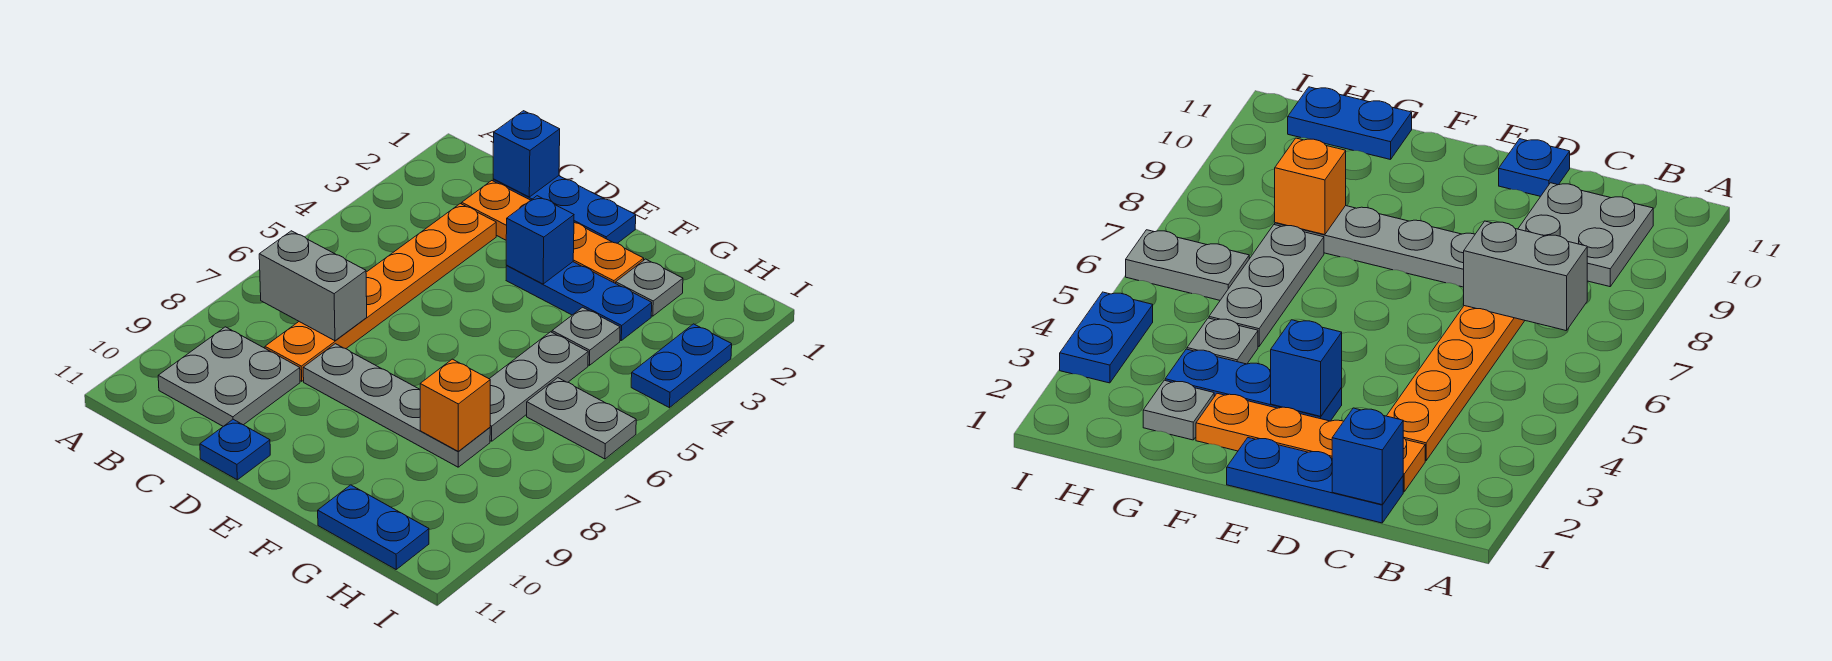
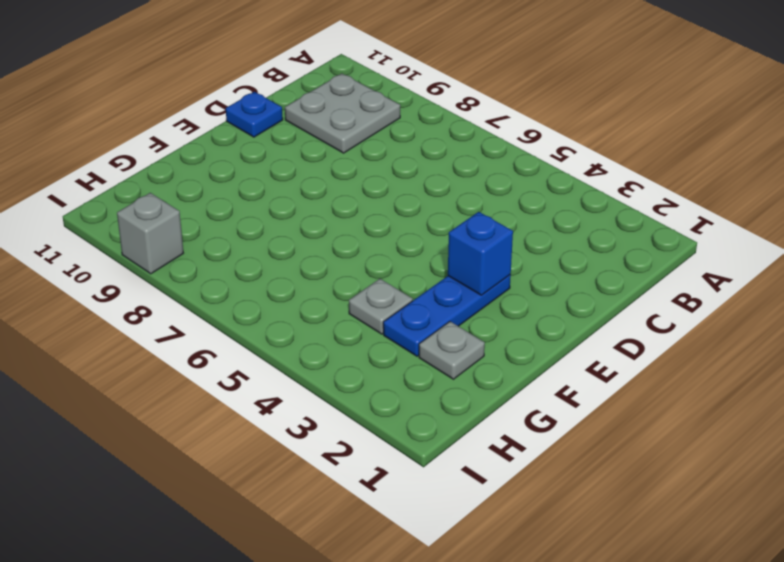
grey brick I9 level 1 -> none
none -> blue plate C1:E1 level 1
none -> orange plate C2:F2 level 1
none -> orange plate C3:C8 level 1

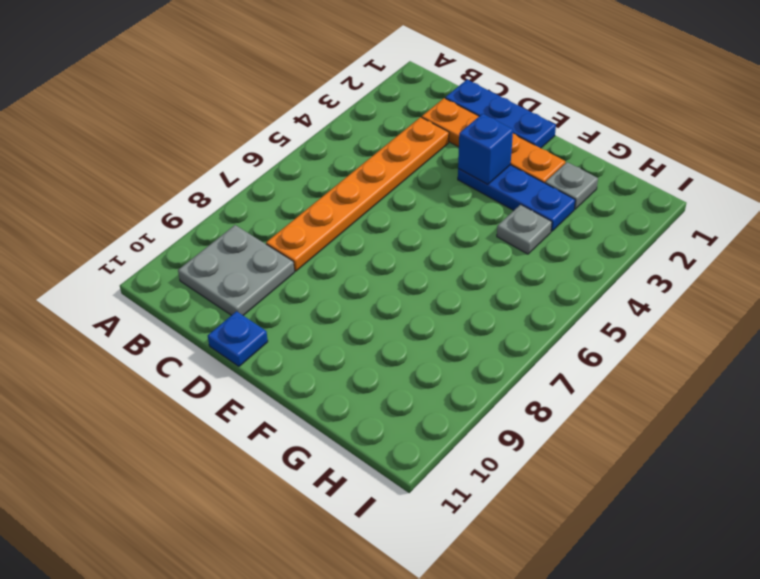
none -> grey plate D8:G8 level 1
none -> grey plate G5:G7 level 1
none -> blue plate G11:H11 level 1

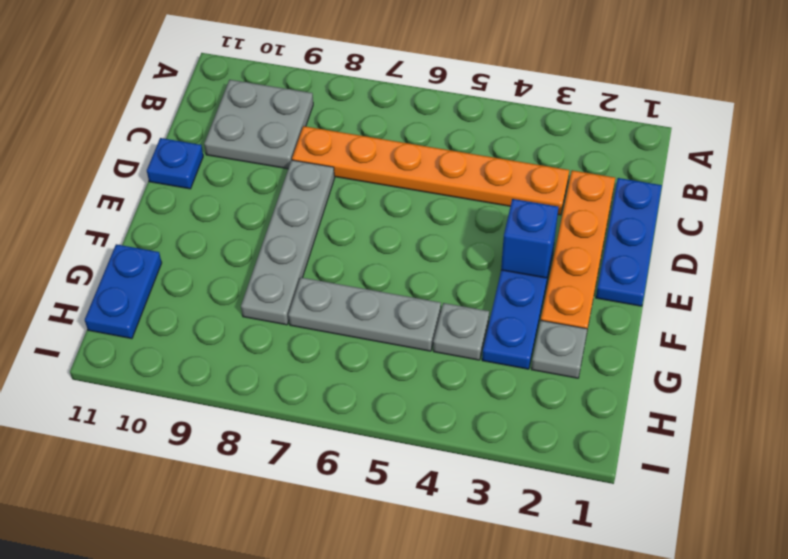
none -> grey plate H6:I6 level 1
none -> blue plate I3:I4 level 1
none -> grey brick B7:C7 level 2

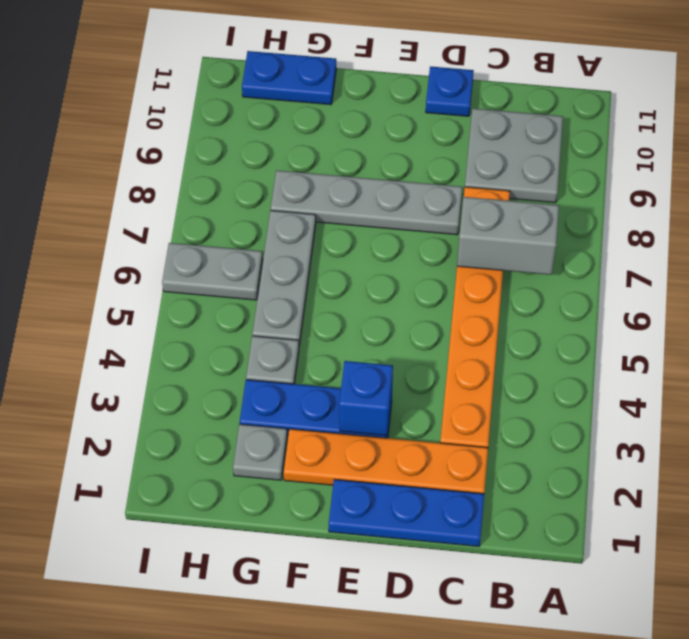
none -> blue plate I3:I4 level 1
none -> blue brick C1 level 2
none -> orange brick G8 level 2

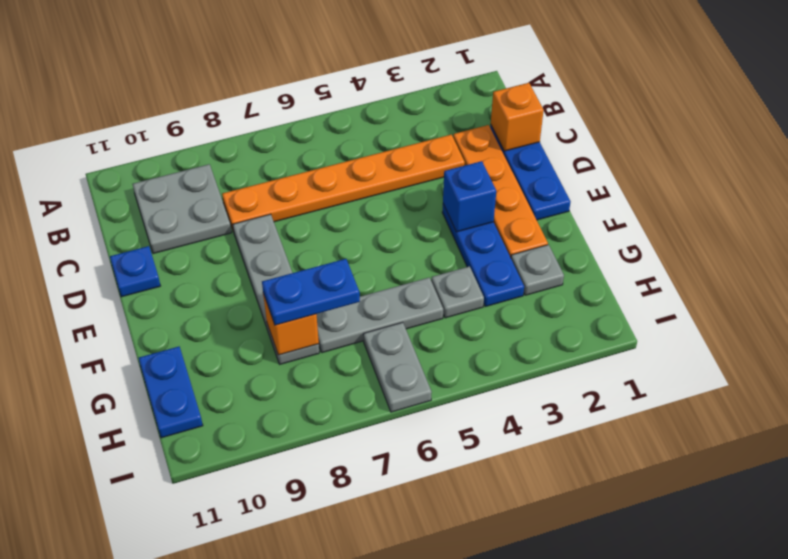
orange brick C1 level 2 -> blue brick C1 level 2
blue plate G7:G8 level 3 -> blue plate I3:I4 level 1
none -> grey brick B7:C7 level 2

